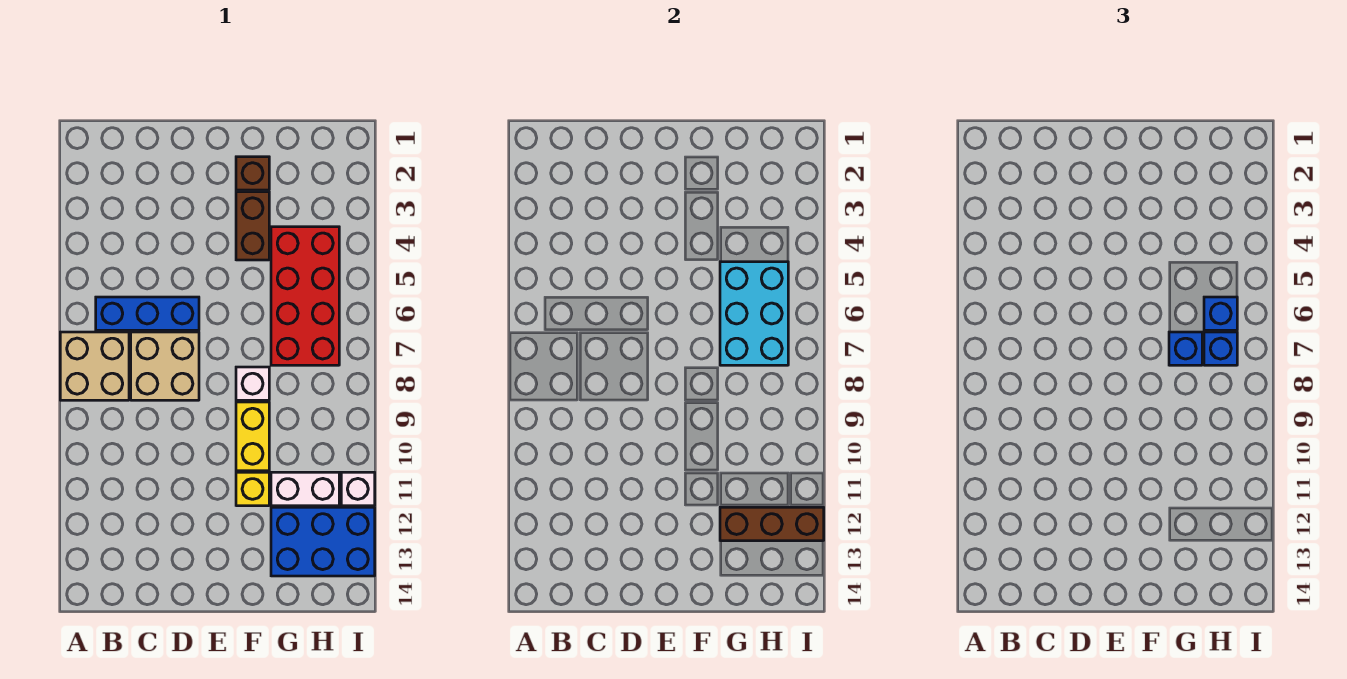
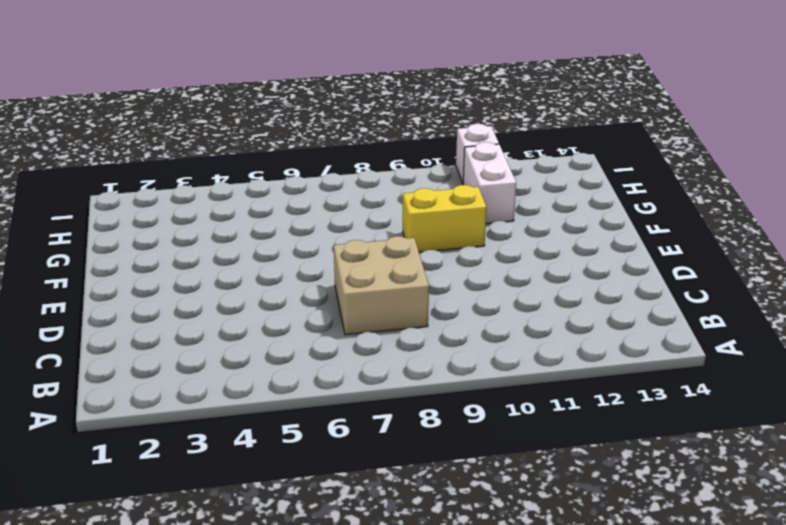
none -> tan brick A7:B8 level 1
none -> blue brick B6:D6 level 1
none -> brown brick F2 level 1

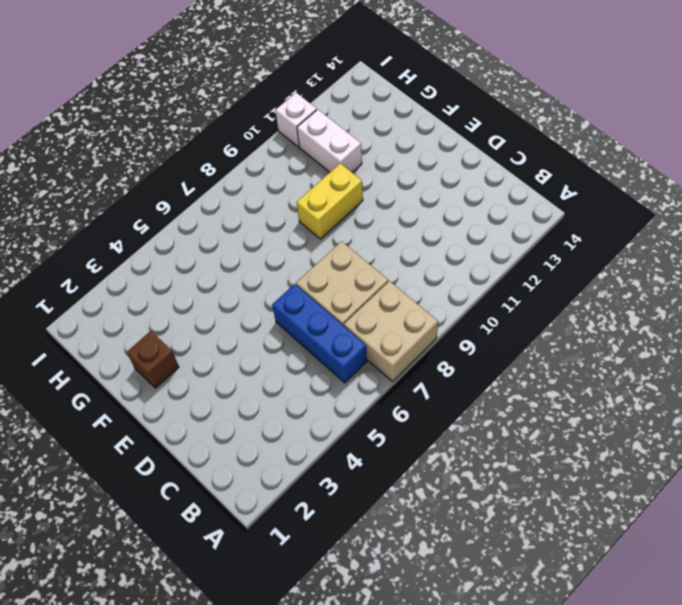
none -> brown brick F3:F4 level 1
none -> white brick F8 level 1
none -> yellow brick F11 level 1

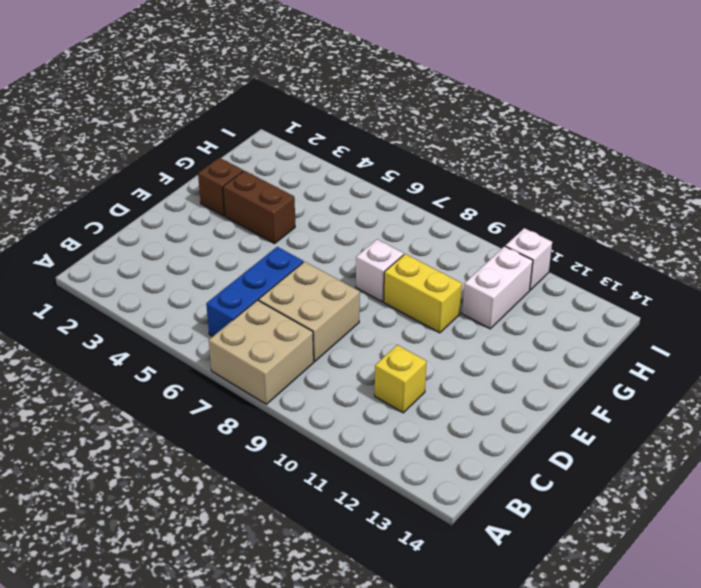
yellow brick C11 level 1 -> yellow brick F11 level 1
none -> red brick G4:H7 level 1
none -> blue brick G12:I13 level 1
none -> cyan brick G5:H7 level 2

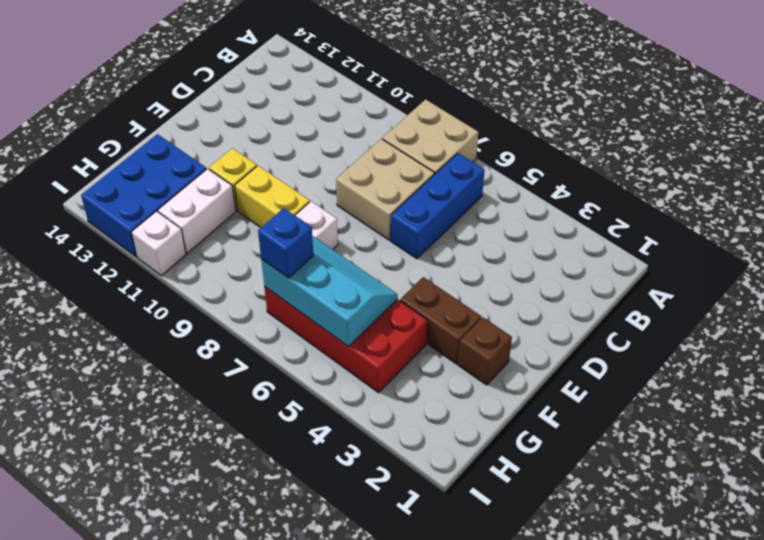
cyan slope G5:H7 level 2 top H -> cyan brick G5:H7 level 2
none -> brown brick G12:I12 level 2
none -> blue brick G7 level 3
none -> blue brick H6 level 3

